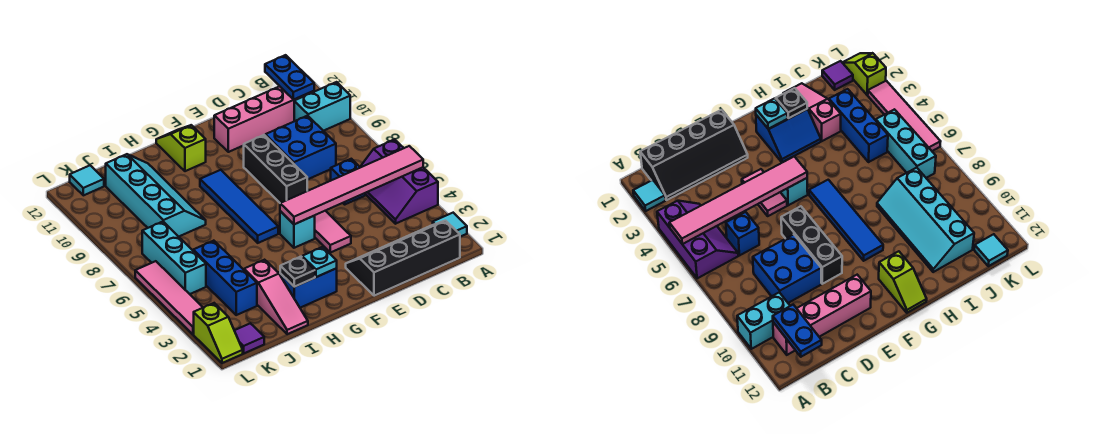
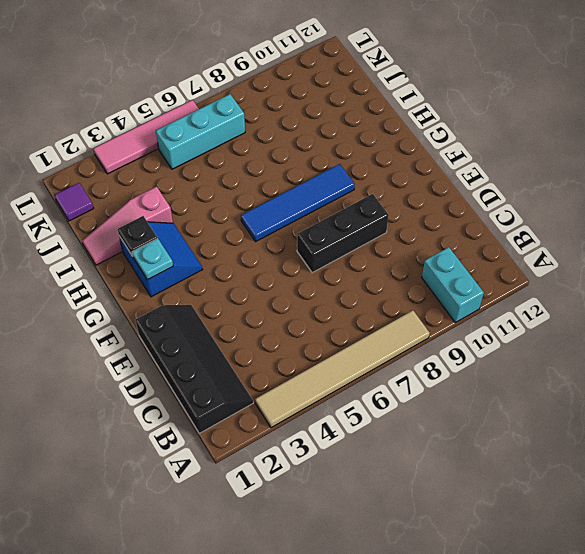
tan tile A3:A8 level 1 -> purple slope A4:B6 level 1 top A
none -> cyan tile A2 level 1
none -> pink brick B11:E11 level 1
none -> blue brick C6 level 1

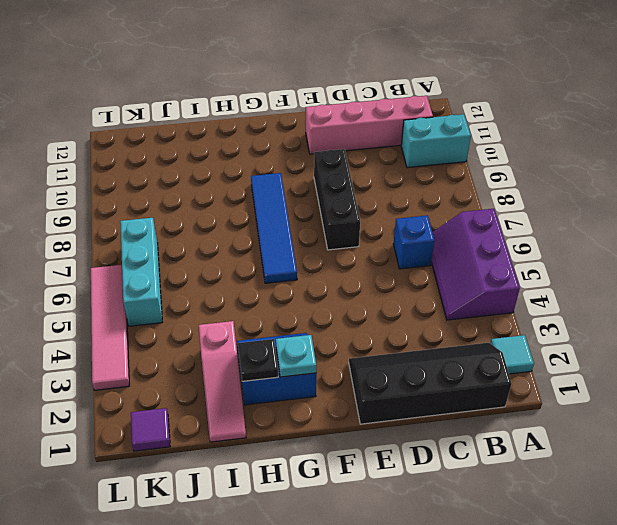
none -> blue brick C8:D9 level 1
none -> pink tile E4:E5 level 1
none -> cyan brick F5 level 1

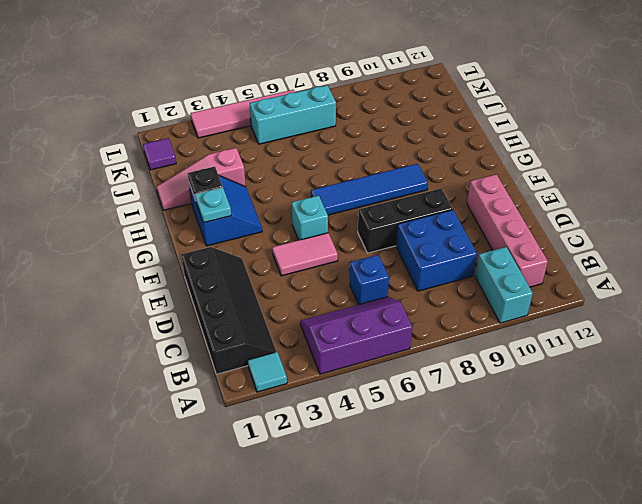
none -> lime slope G11:G12 level 1 top 11
none -> cyan slope I8:J11 level 1 top J
none -> blue brick J3:J5 level 1

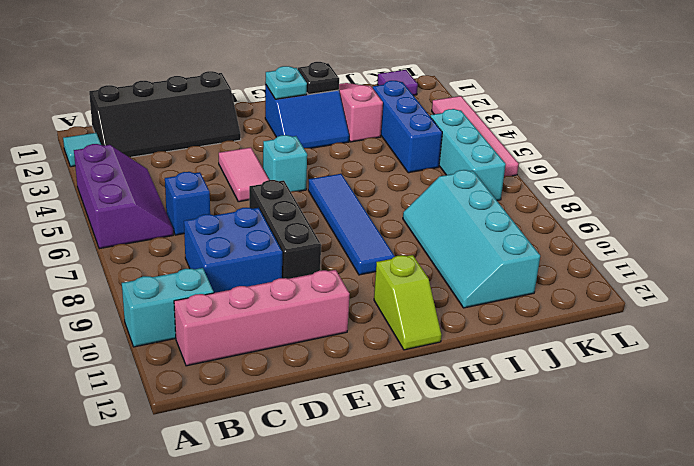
none -> cyan tile K12 level 1
none -> lime slope L1:L2 level 1 top 2
none -> pink tile A5:F5 level 2

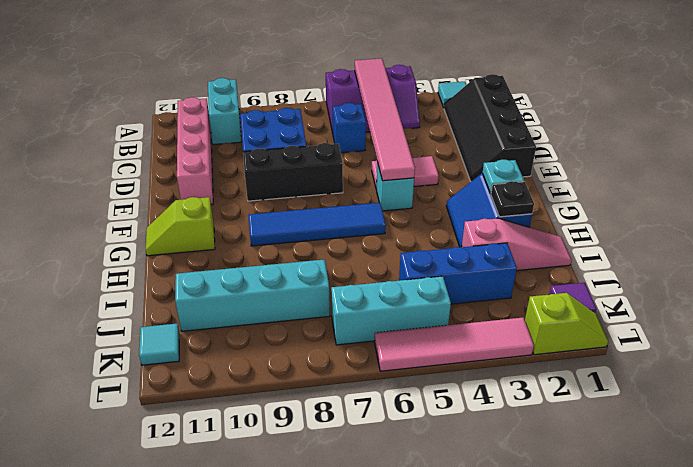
none -> blue plate B11:B12 level 2

